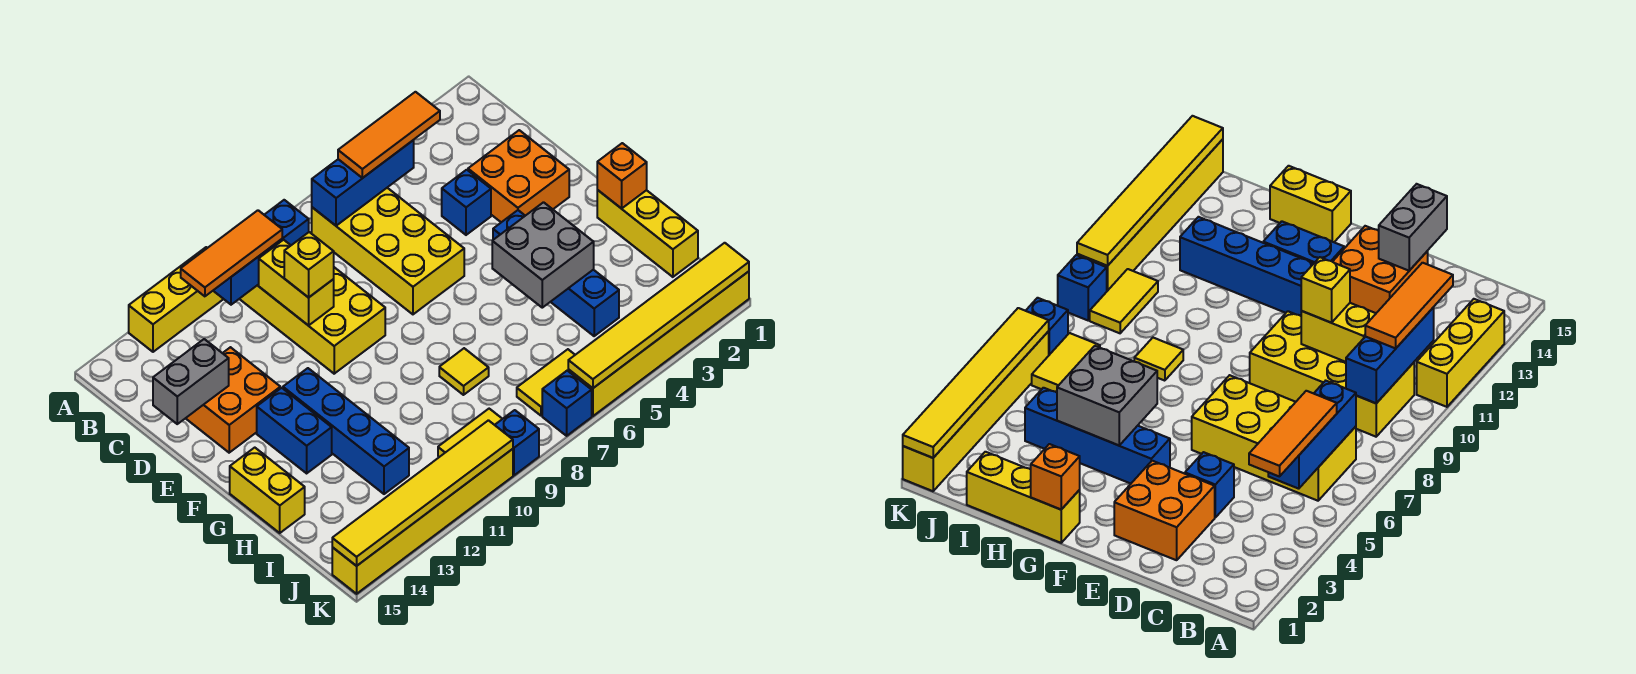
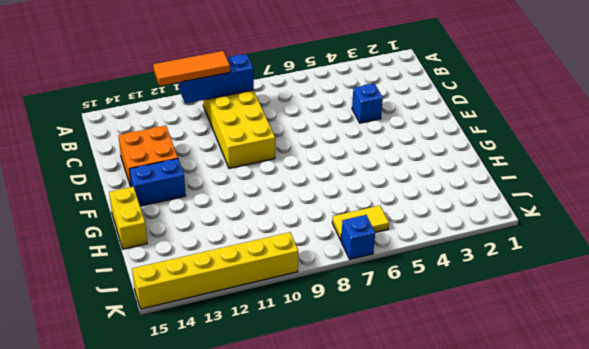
blue brick F13:F14 level 1 -> blue brick F13:G13 level 1
none -> yellow brick A11:A13 level 1
none -> yellow brick B6:E7 level 1
none -> orange brick D2:E3 level 1

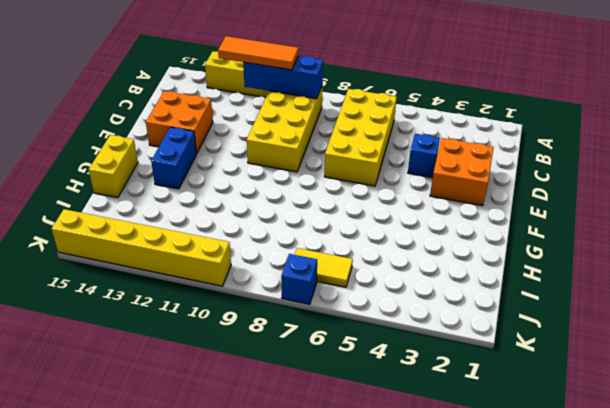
none -> blue brick F4:I4 level 1
none -> blue brick F12:I12 level 1
none -> yellow brick G1:I1 level 1

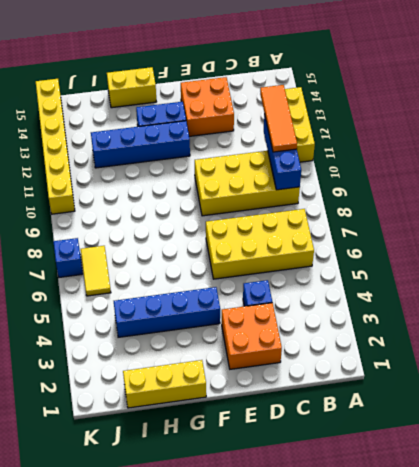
none -> yellow tile H8 level 1
none -> yellow tile J9:J10 level 1
none -> yellow brick K1:K6 level 1

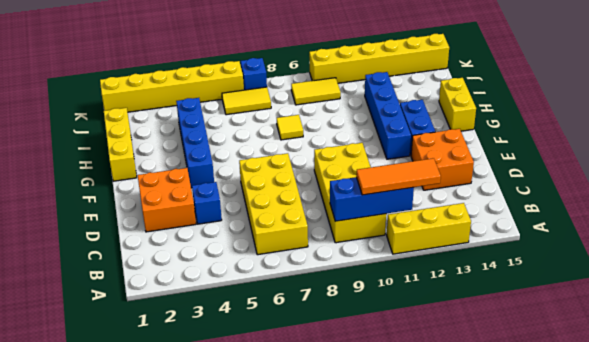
none -> blue brick K9 level 1
none -> blue brick B5:B7 level 2
none -> yellow brick C10:D10 level 2

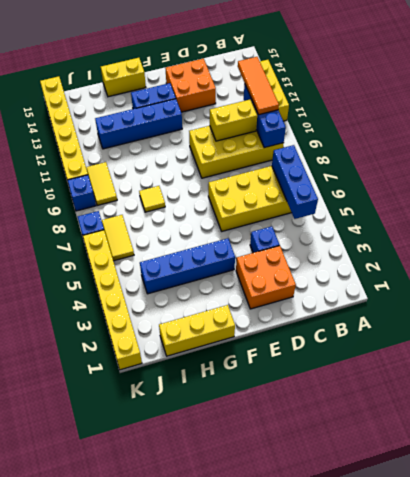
none -> grey brick D14:D15 level 2
none -> orange brick G1 level 2
none -> grey brick G4:H5 level 2

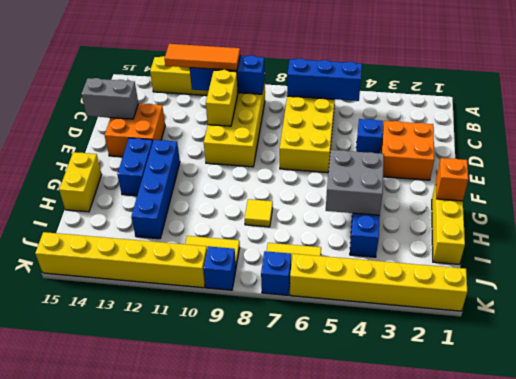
none -> yellow tile K1:K6 level 2
none -> yellow tile K10:K15 level 2
none -> orange tile B4:B6 level 3

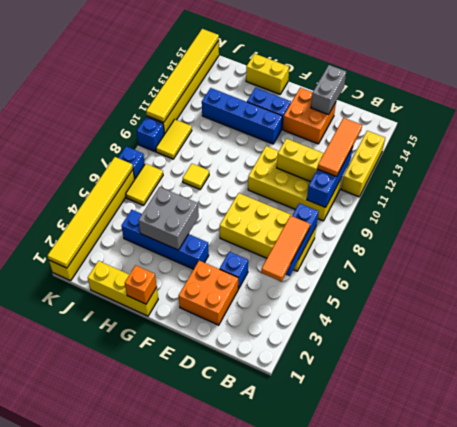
none -> yellow brick D10 level 3

